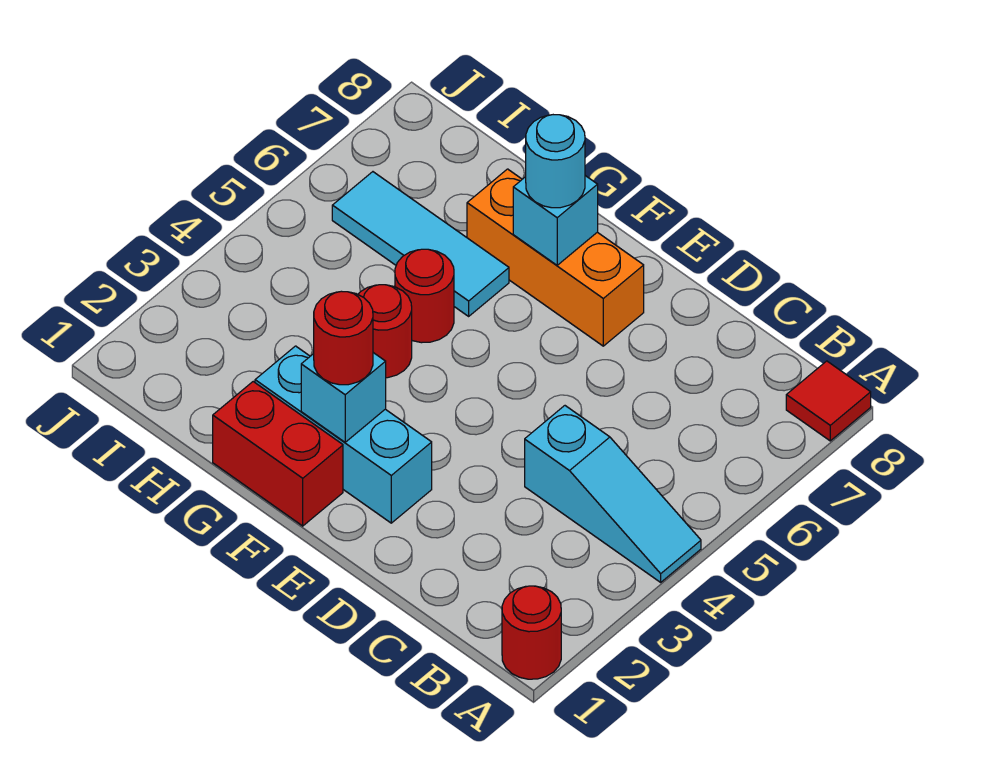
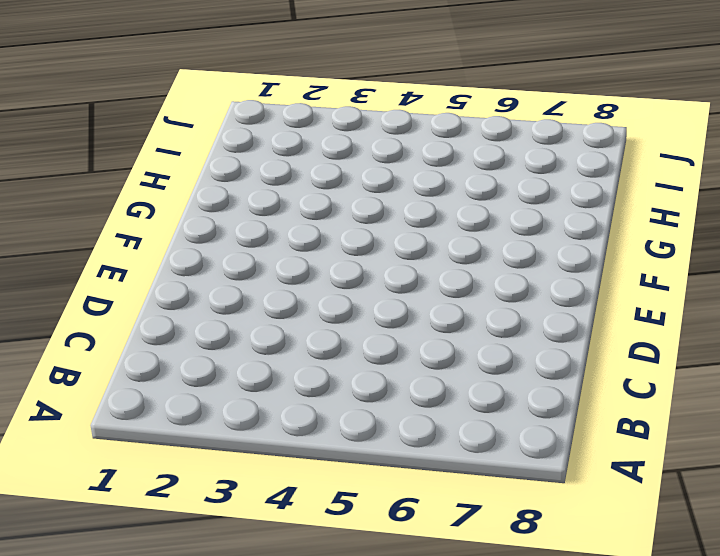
none -> red round brick A1 level 1
none -> cyan slope A4:C4 level 1 top C
none -> red tile A8 level 1

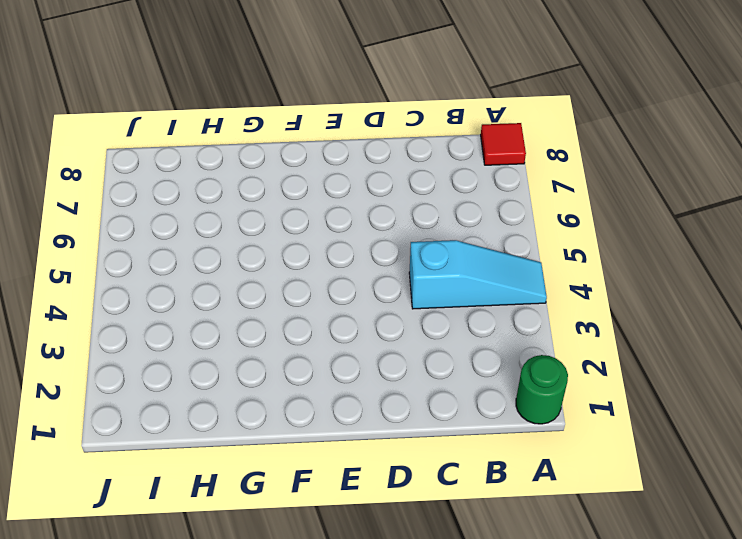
green round brick A1 level 1 -> red round brick A1 level 1
none -> cyan brick E2:G2 level 1
none -> orange brick E7:G7 level 1
none -> red brick F1:G1 level 1

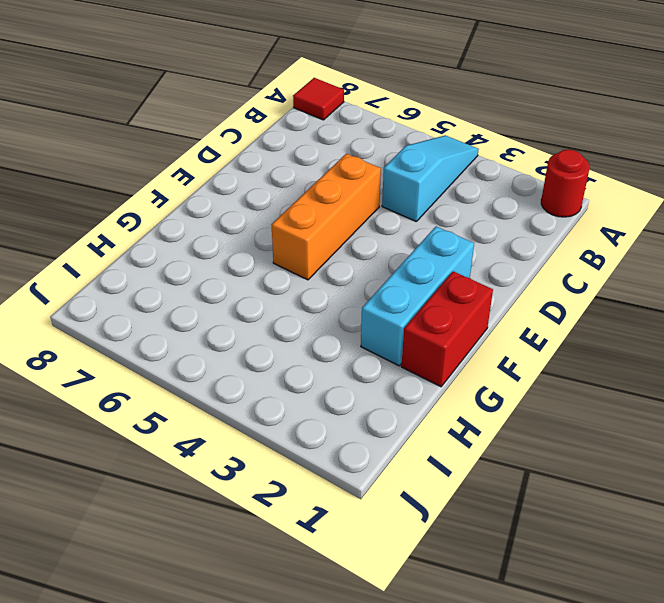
orange brick D5:F5 level 1 -> orange brick E7:G7 level 1
none -> red round brick G4 level 1
none -> red round brick G5 level 1
none -> cyan tile G6:I6 level 1

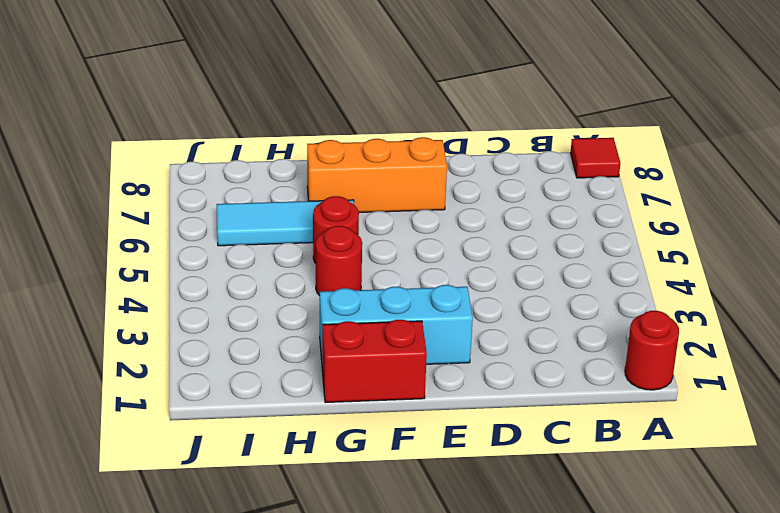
none -> cyan slope A4:C4 level 1 top C
none -> cyan brick F2 level 2
none -> cyan brick F7 level 2

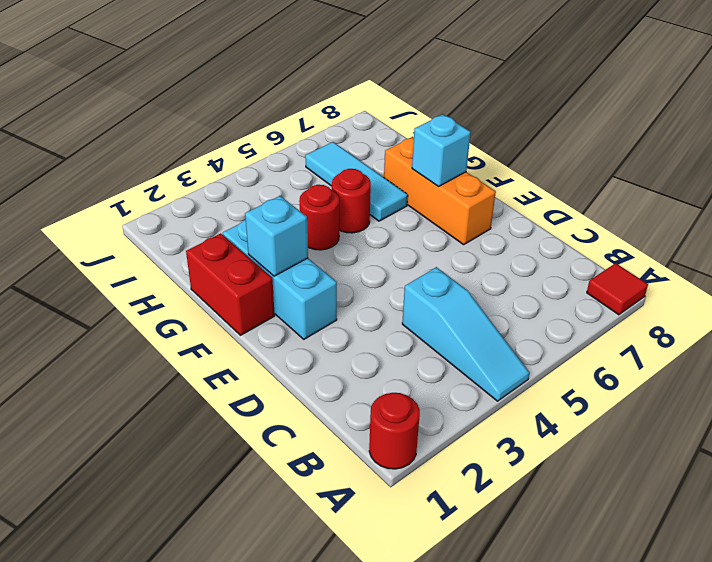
none -> red round brick F2 level 3
none -> cyan round brick F7 level 3

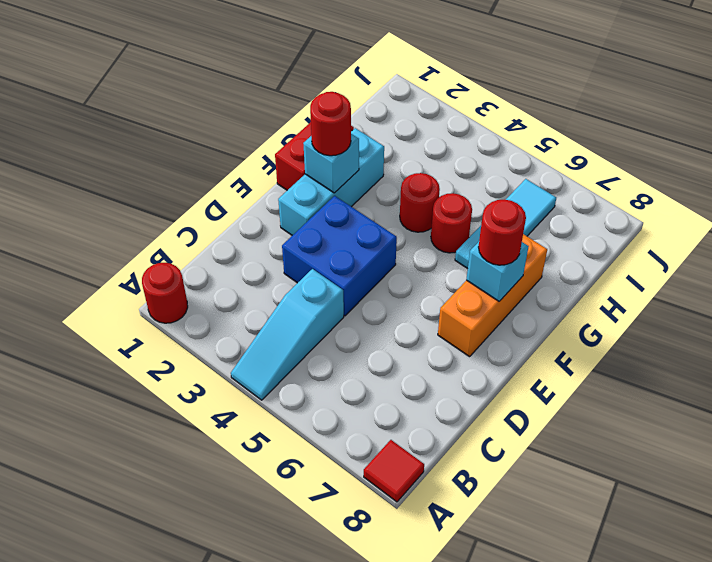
blue brick D3:E4 level 1 -> none
red round brick F7 level 3 -> cyan round brick F7 level 3

